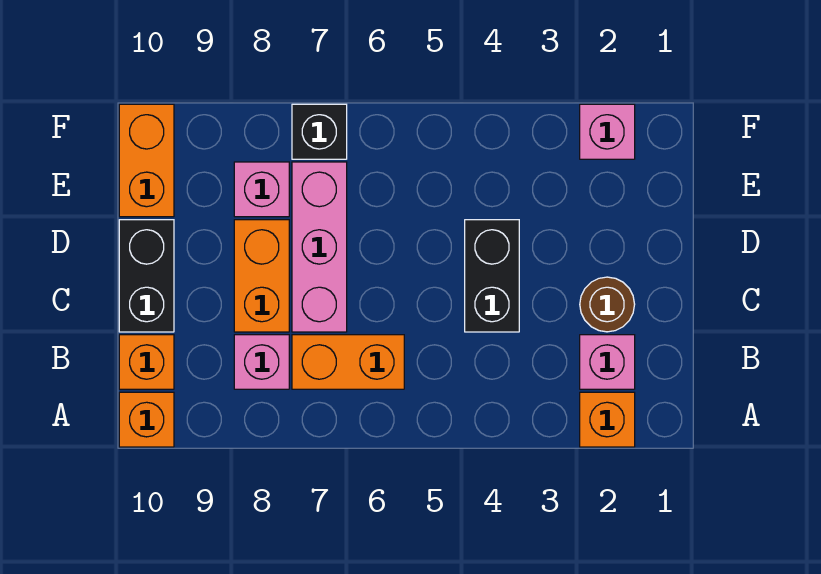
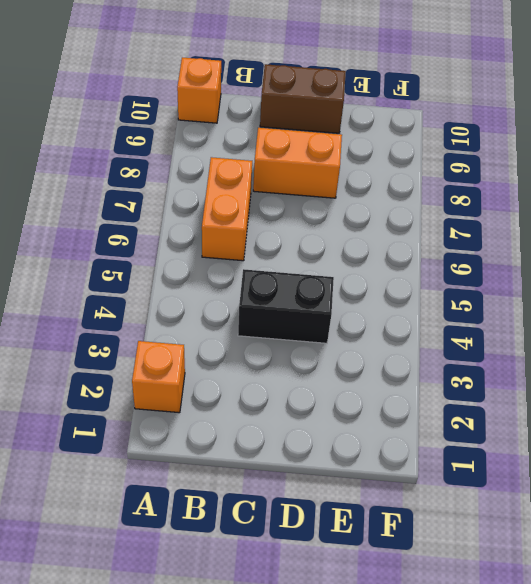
brown brick C10:D10 level 1 -> black brick C10:D10 level 1
none -> pink brick B2 level 1
none -> pink brick B8 level 1
none -> orange brick B10 level 1

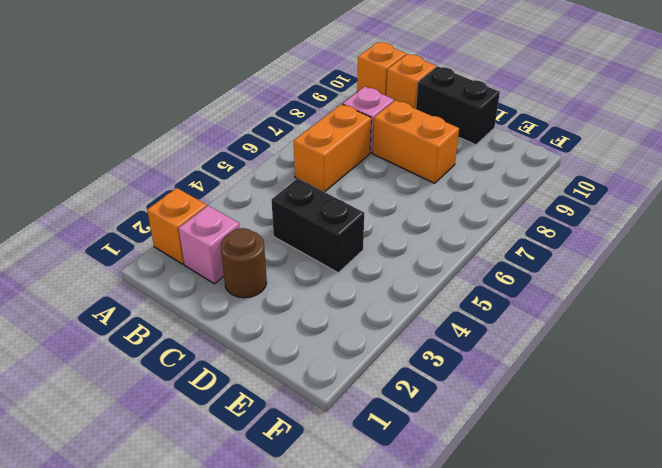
none -> pink brick C7:E7 level 1
none -> pink brick E8 level 1
none -> orange brick E10:F10 level 1

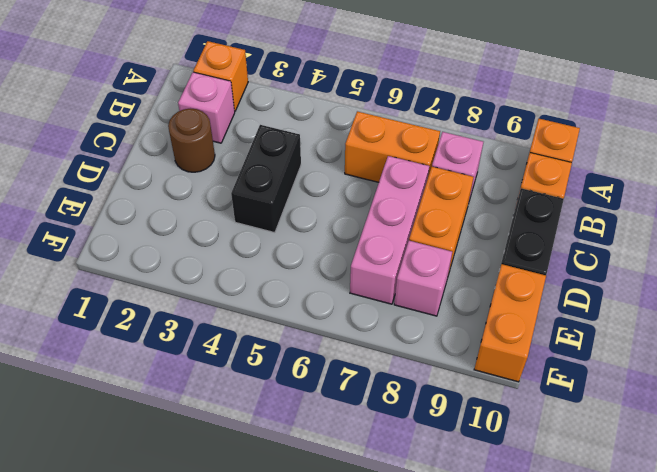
none -> pink brick F2 level 1
none -> black brick F7 level 1

